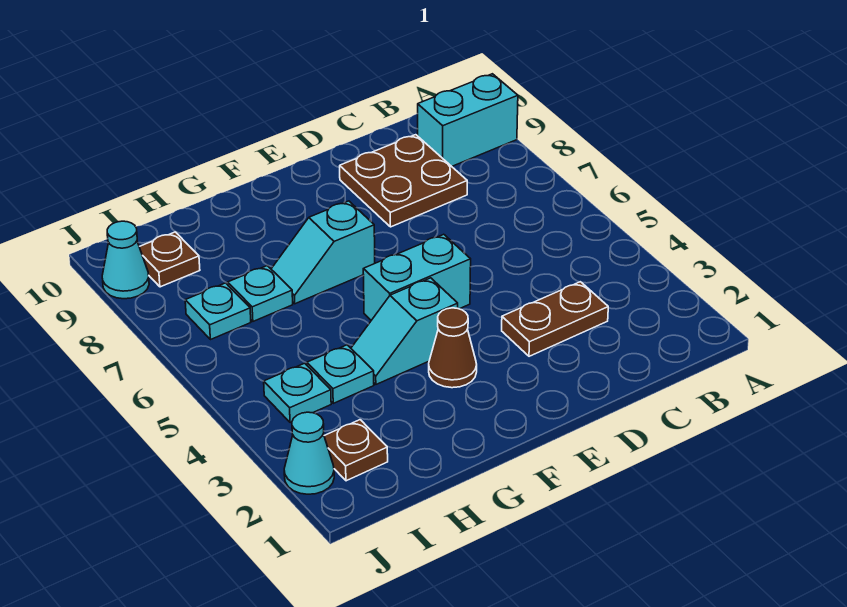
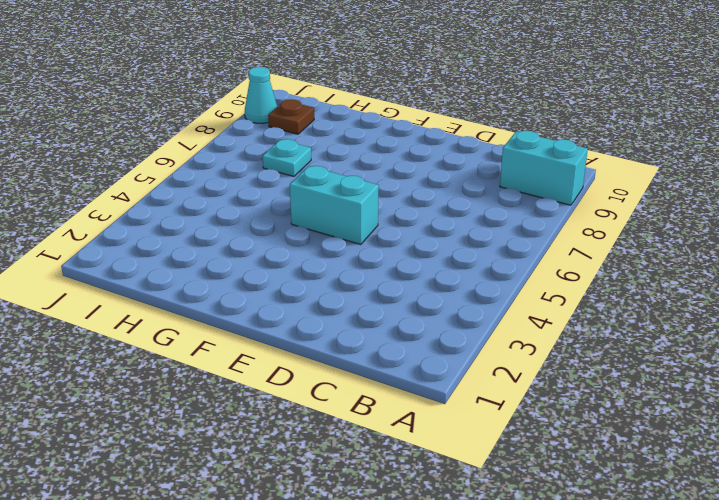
none -> brown plate C3:D3 level 1
none -> brown plate C8:D9 level 1
none -> brown cone F3 level 1

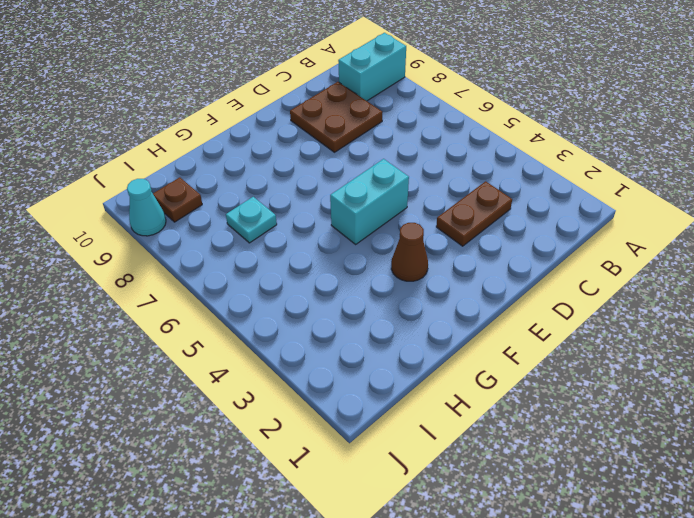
none -> cyan slope F4:G4 level 1 top F
none -> cyan slope F7:G7 level 1 top F
none -> cyan plate H4 level 1

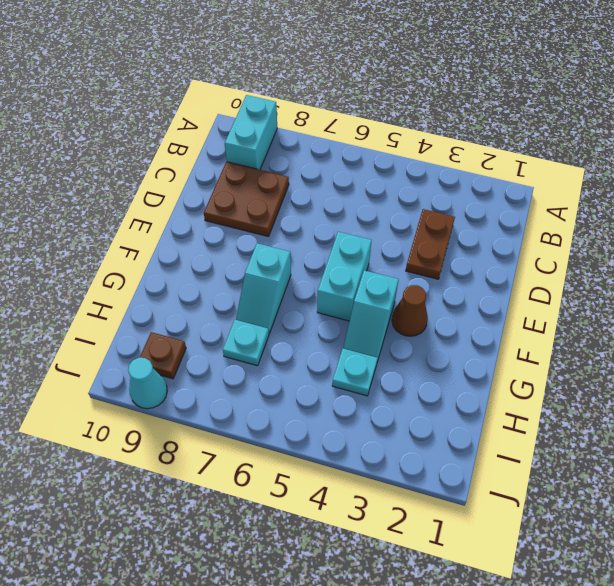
none -> brown plate I2 level 1
none -> cyan plate I4 level 1
none -> cyan plate I7 level 1

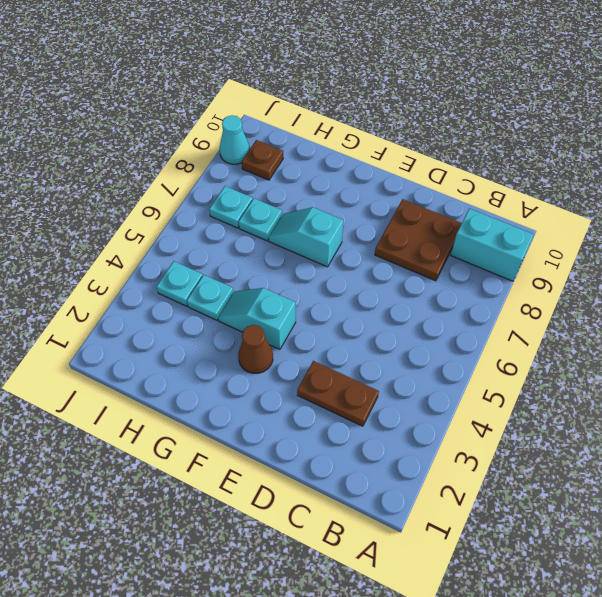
none -> cyan brick E5:F5 level 1
none -> brown plate I2 level 1
none -> cyan cone J2 level 1

